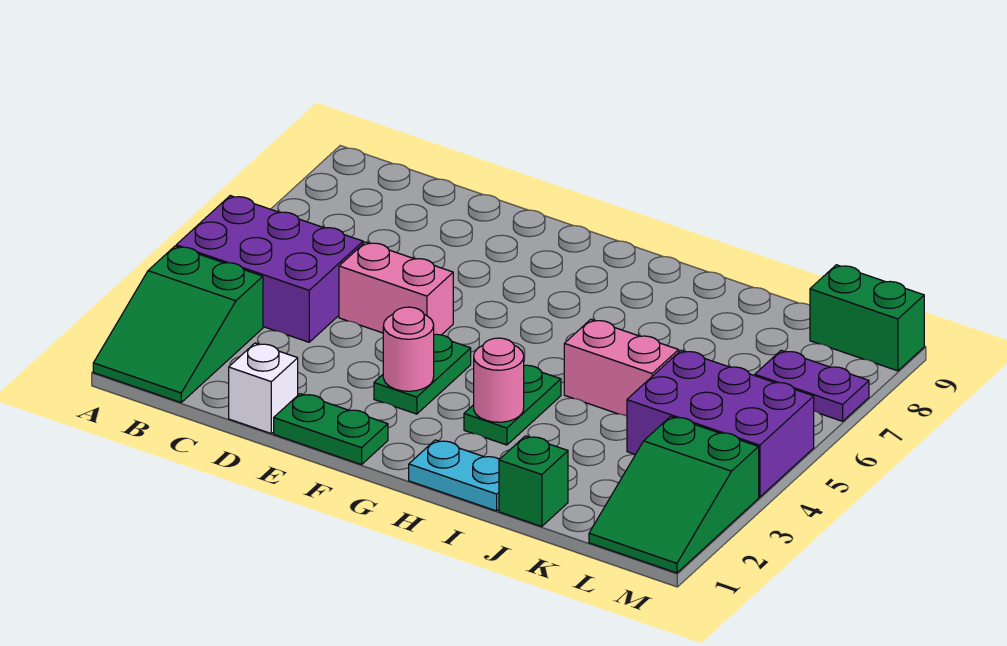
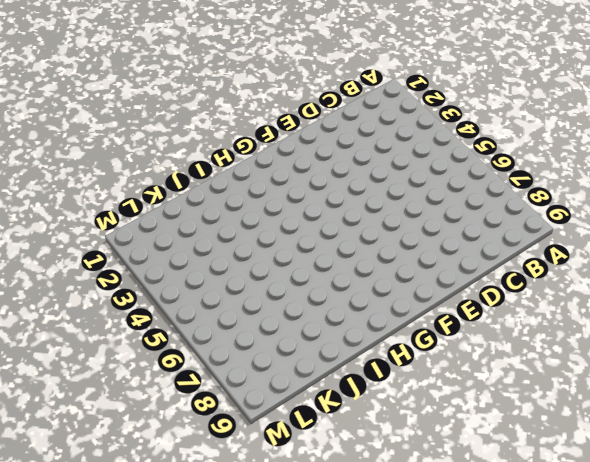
none -> green slope A1:B3 level 1 top 3
none -> purple brick A4:C5 level 1
none -> white brick D1 level 1

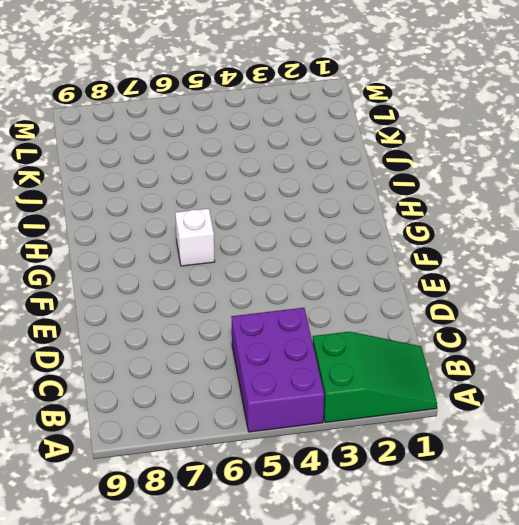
white brick G6 level 1 -> white brick D1 level 1
none -> pink brick D5:E5 level 1
none -> green plate E1:F1 level 1
none -> green plate F3:F4 level 1

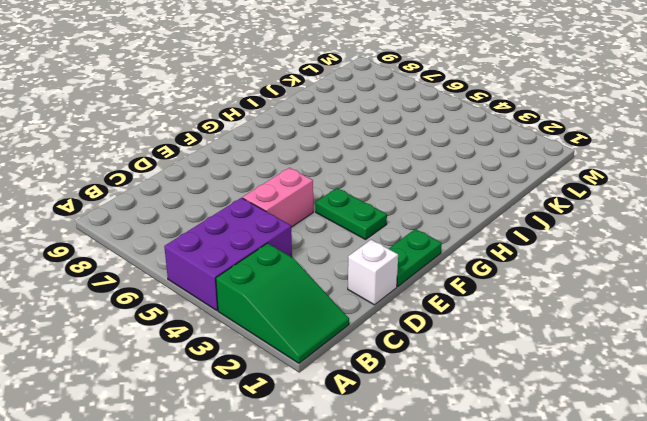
none -> cyan plate H1:I1 level 1
none -> green plate H3:H4 level 1
none -> pink brick I5:J5 level 1

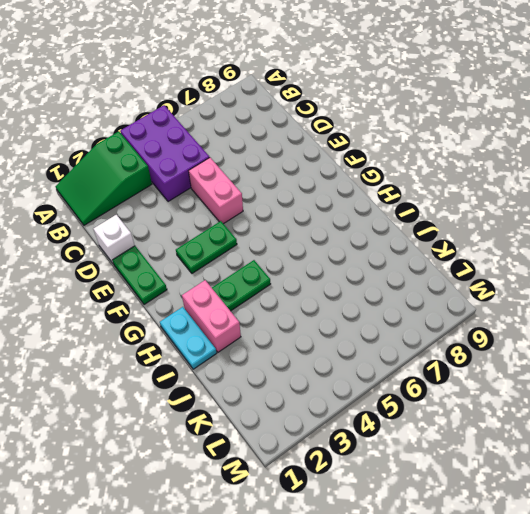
pink brick H2:I2 level 1 -> pink brick I5:J5 level 1
none -> green brick J1 level 1
none -> purple brick K4:M5 level 1
none -> green slope L1:M3 level 1 top 3

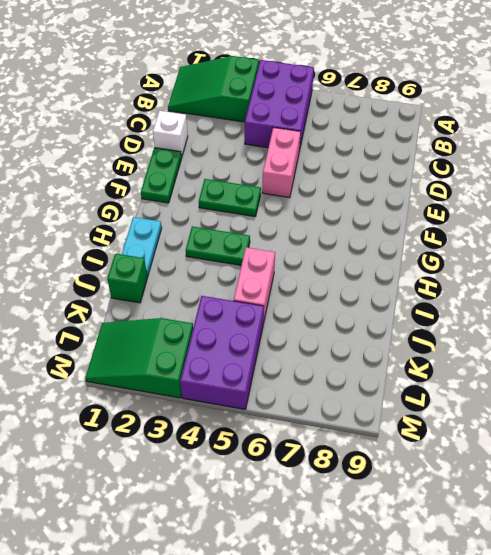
none -> purple plate L7:M7 level 1
none -> green brick L9:M9 level 1
none -> pink round brick F3 level 2

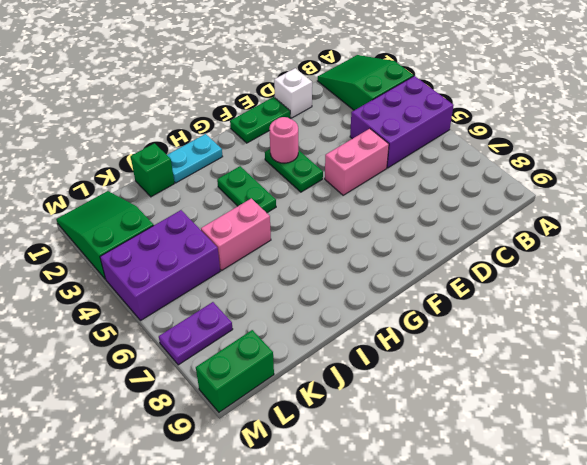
none -> pink round brick H3 level 2

